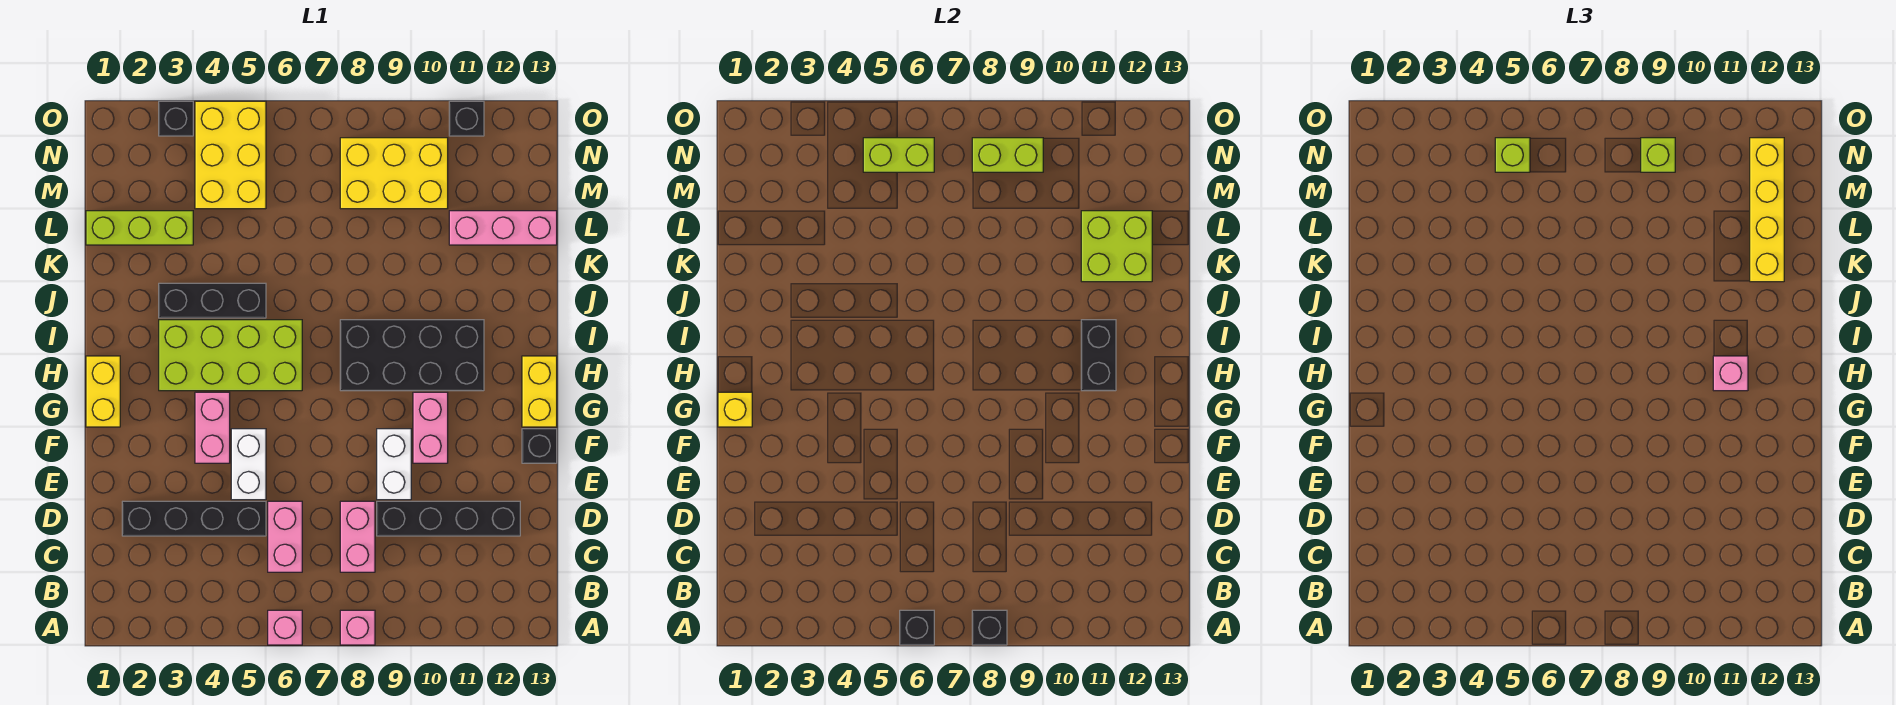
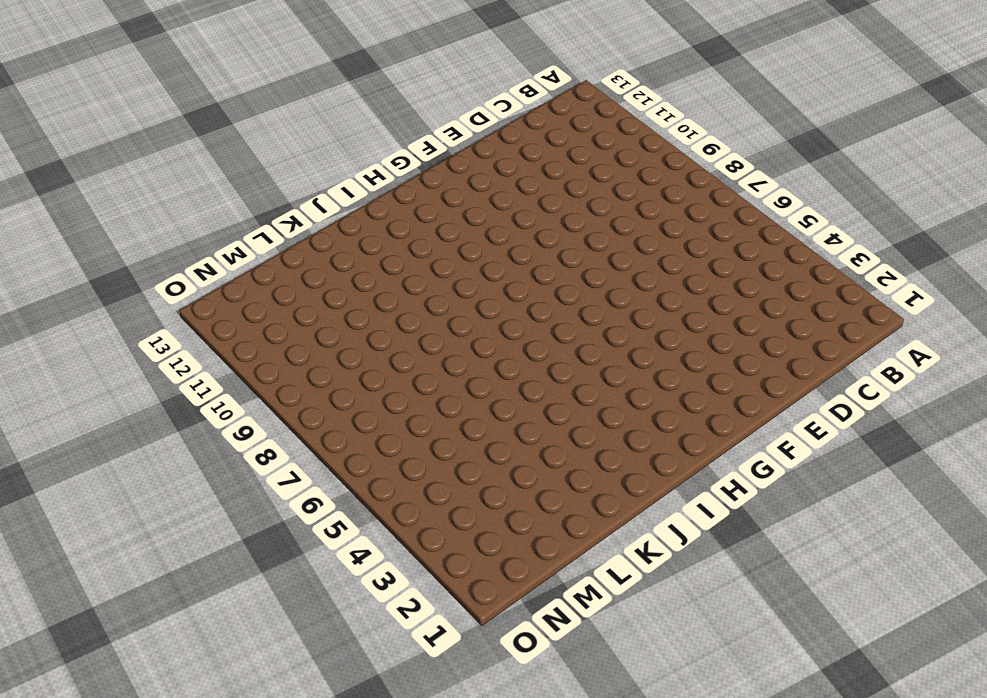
none -> pink brick A6 level 1
none -> pink brick A8 level 1
none -> pink brick C6:D6 level 1
none -> pink brick C8:D8 level 1

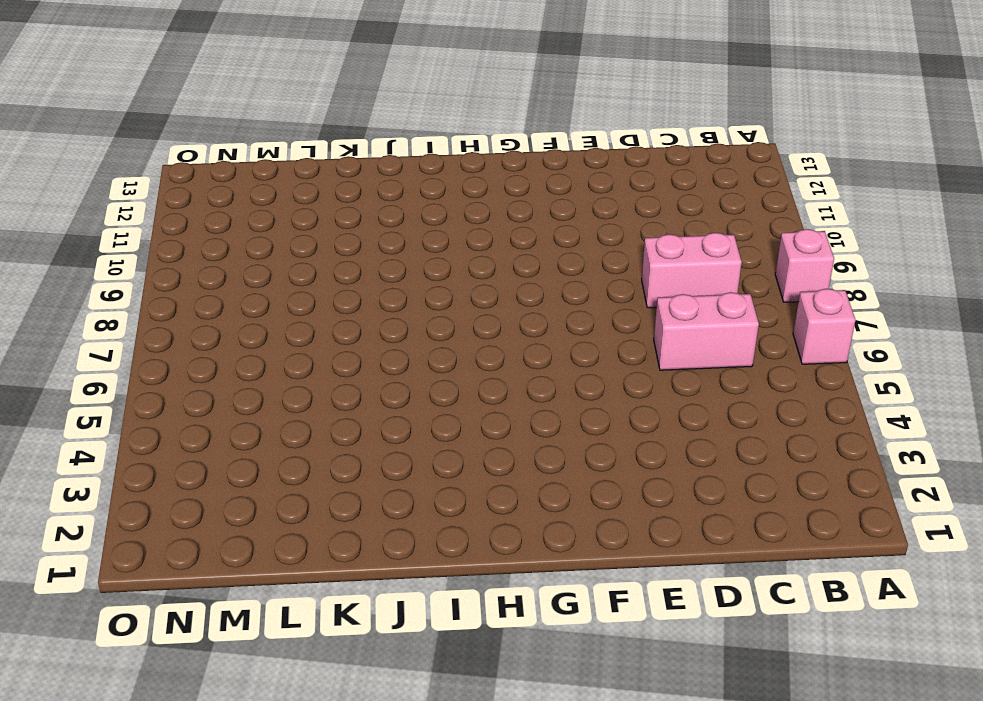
none -> black brick D2:D5 level 1
none -> black brick D9:D12 level 1
none -> white brick E5:F5 level 1
none -> white brick E9:F9 level 1

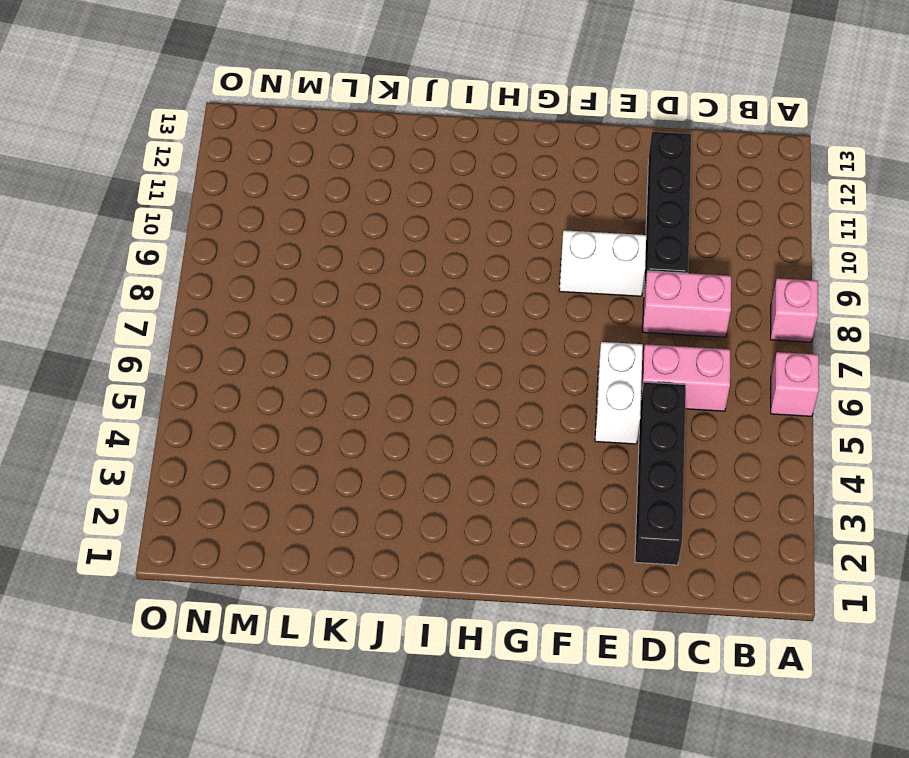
white brick E5:E6 level 1 -> white brick E5:F5 level 1
none -> pink brick F4:G4 level 1
none -> pink brick F10:G10 level 1
none -> black brick F13 level 1
none -> yellow brick G1:H1 level 1

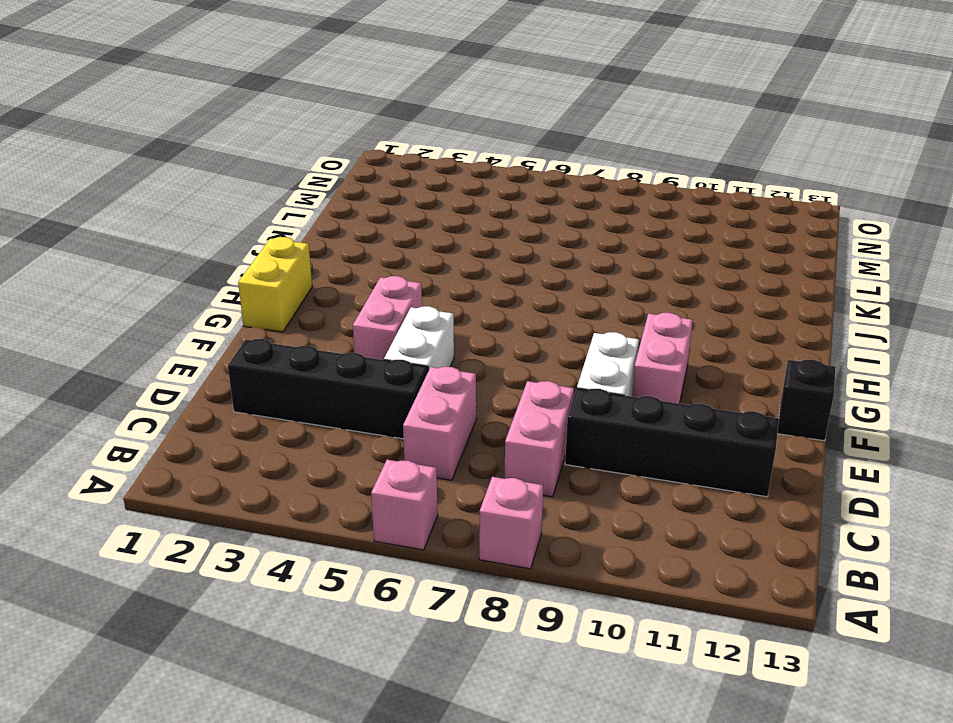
none -> yellow brick G13:H13 level 1
none -> lime brick H3:I6 level 1
none -> black brick H8:I11 level 1
none -> black brick J3:J5 level 1

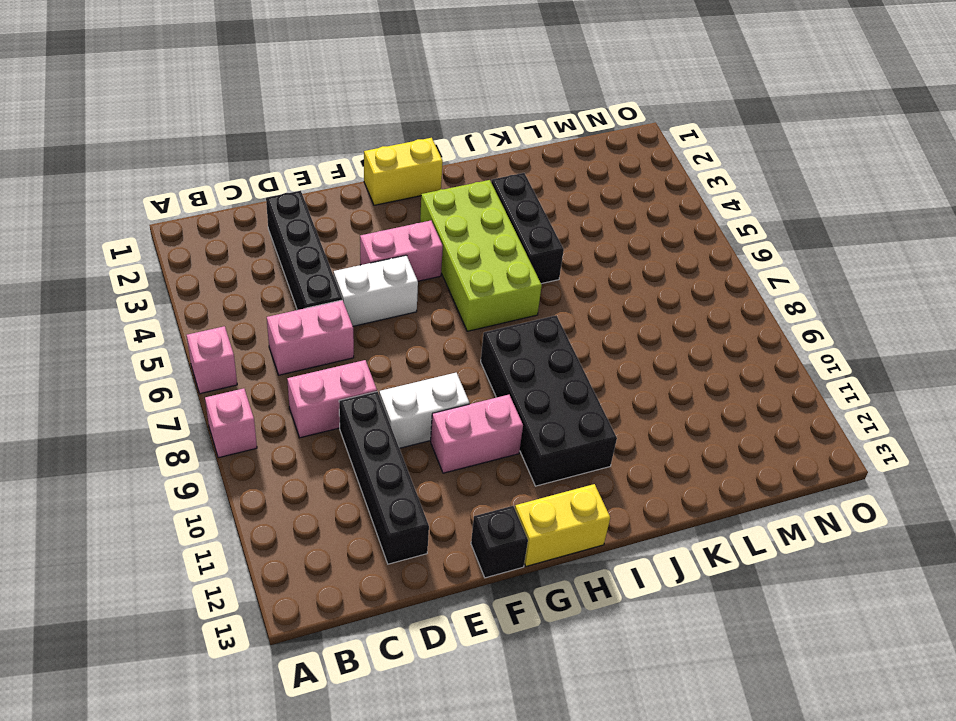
none -> lime brick L1:L3 level 1
none -> pink brick L11:L13 level 1
none -> yellow brick M4:O5 level 1
none -> yellow brick M8:N10 level 1

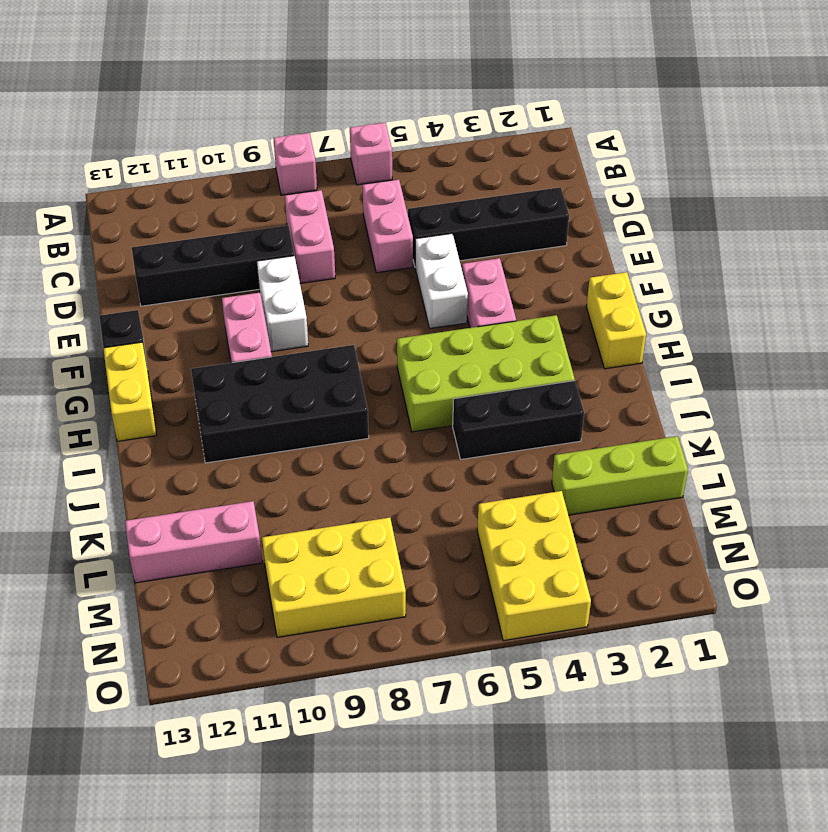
none -> black brick O3 level 1
none -> black brick O11 level 1
none -> black brick A6 level 2
none -> black brick A8 level 2

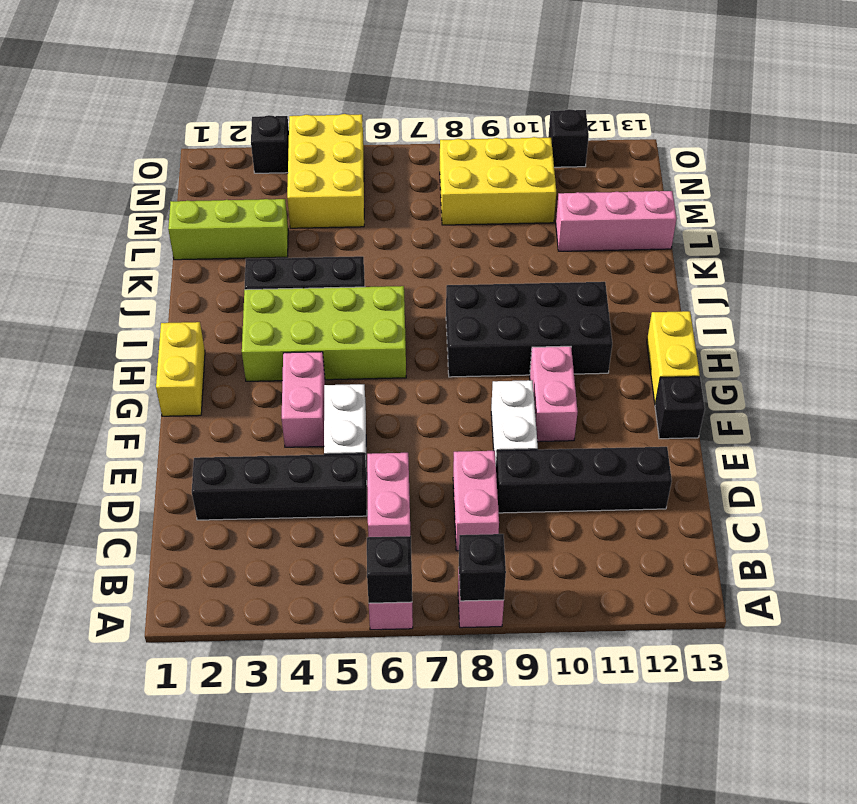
none -> yellow brick G1 level 2
none -> black brick H11:I11 level 2
none -> lime brick K11:L12 level 2
none -> lime brick N5:N6 level 2

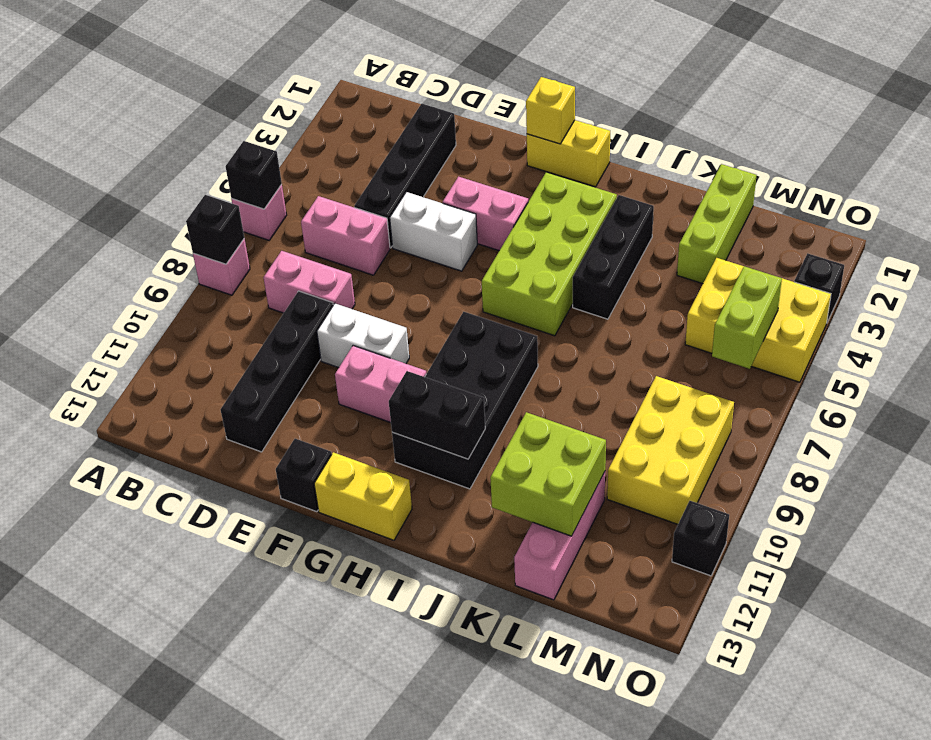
none -> lime brick N8:N9 level 2
none -> pink brick H11 level 3
none -> yellow brick K12:N12 level 3
none -> lime brick N5 level 3

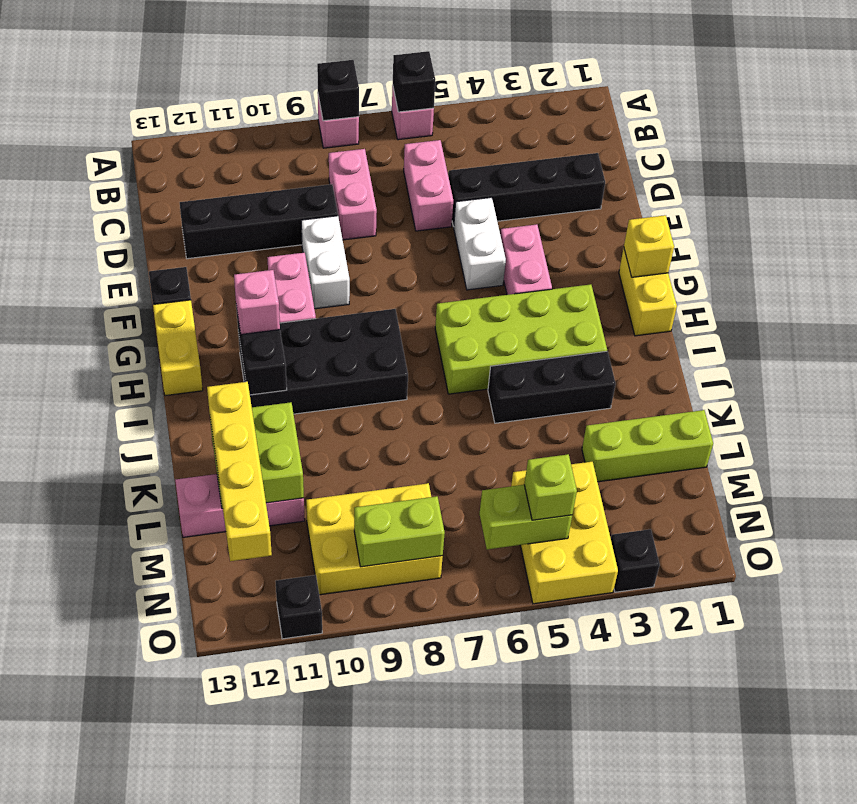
none -> lime brick N9 level 3

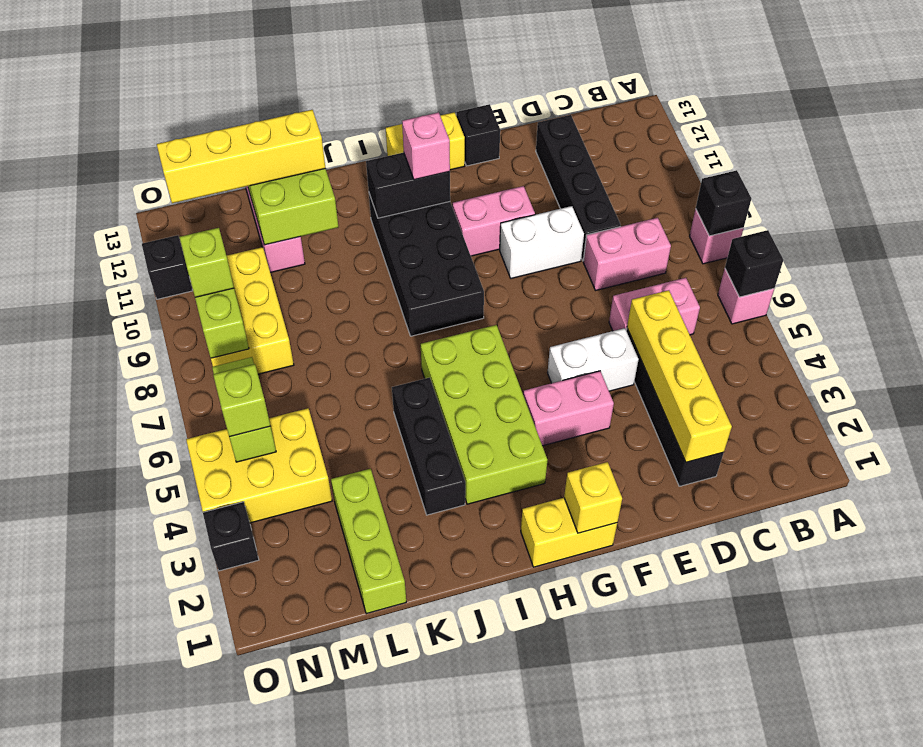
yellow brick D2:D5 level 2 -> none

